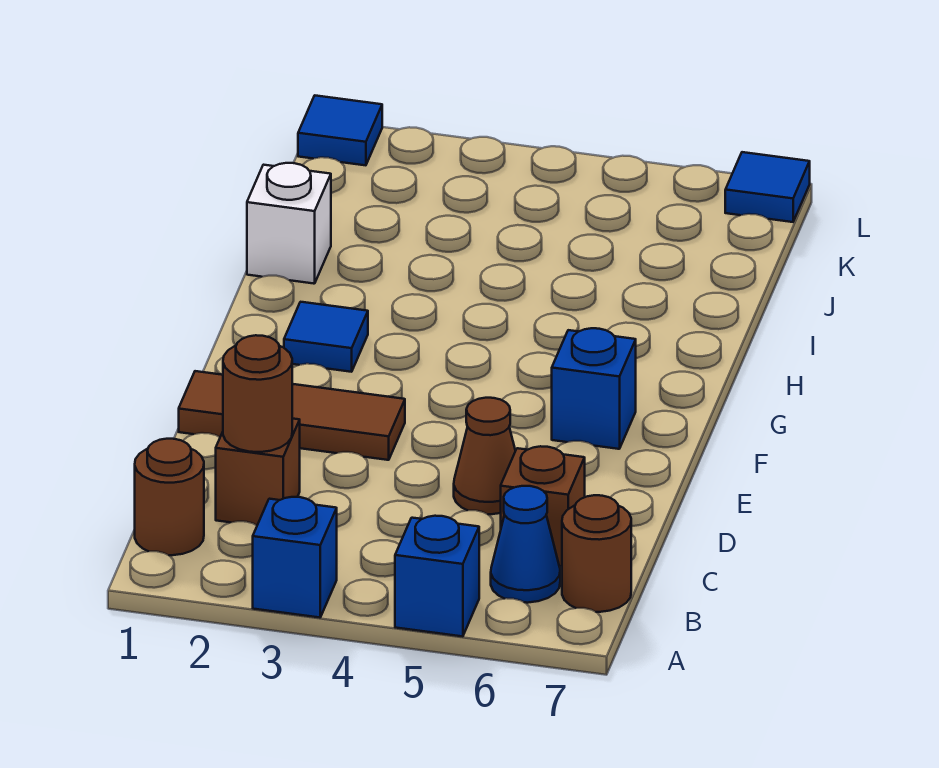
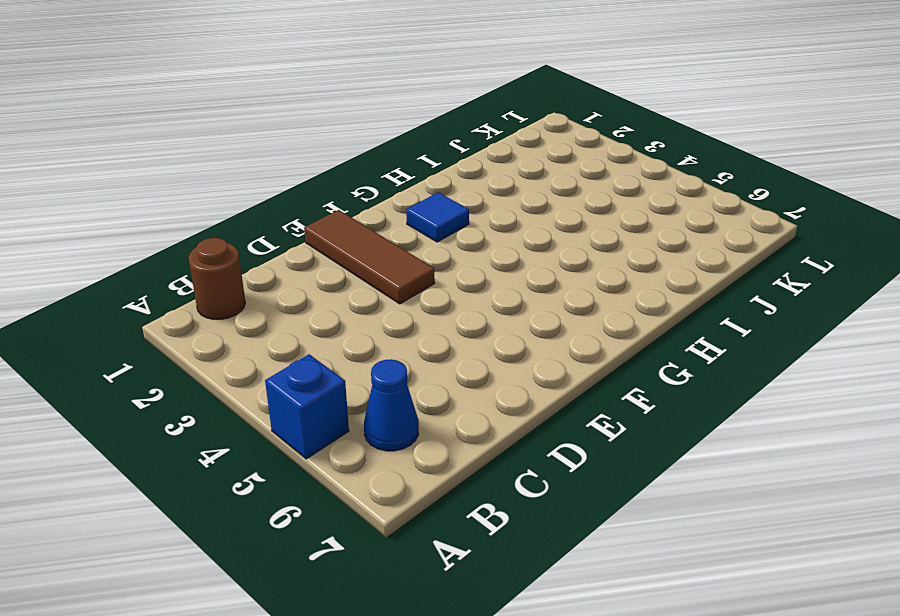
none -> blue brick A3 level 1
none -> brown round brick B7 level 1
none -> brown brick C2 level 1

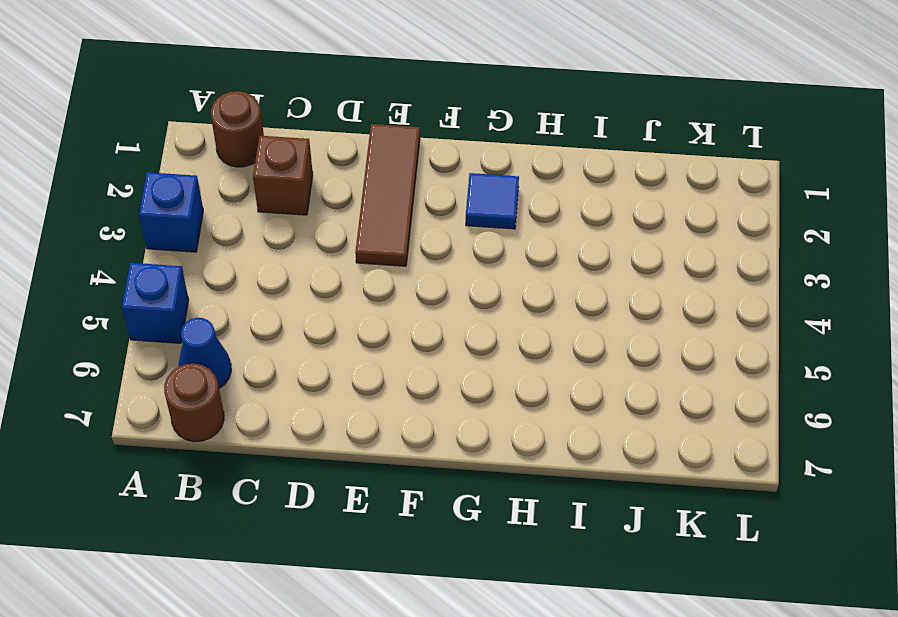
none -> brown brick C6 level 1
none -> brown cone D5 level 1
none -> blue brick F6 level 1

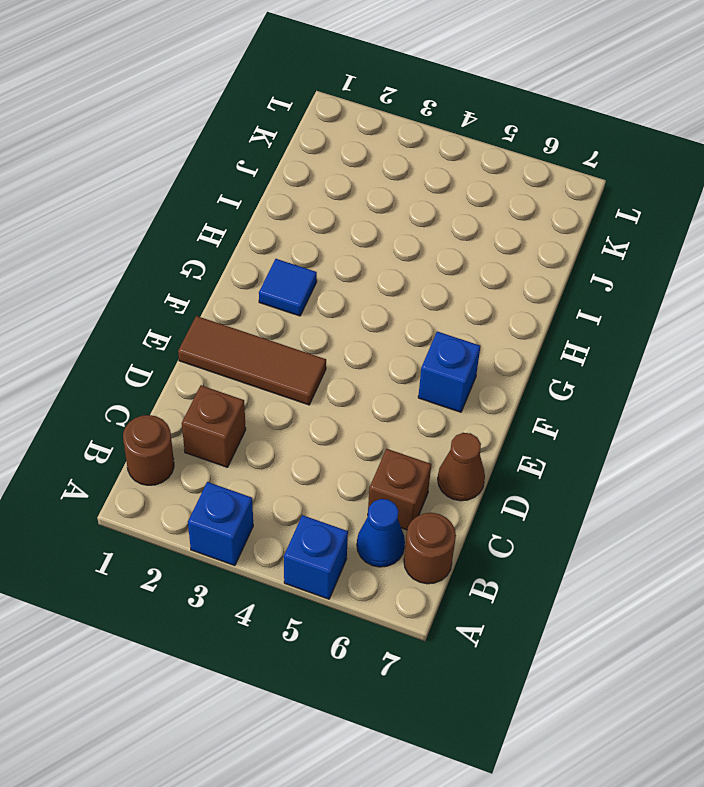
brown cone D7 level 1 -> brown cone D5 level 1
none -> white brick I1 level 1
none -> blue tile L1 level 1
none -> blue tile L7 level 1

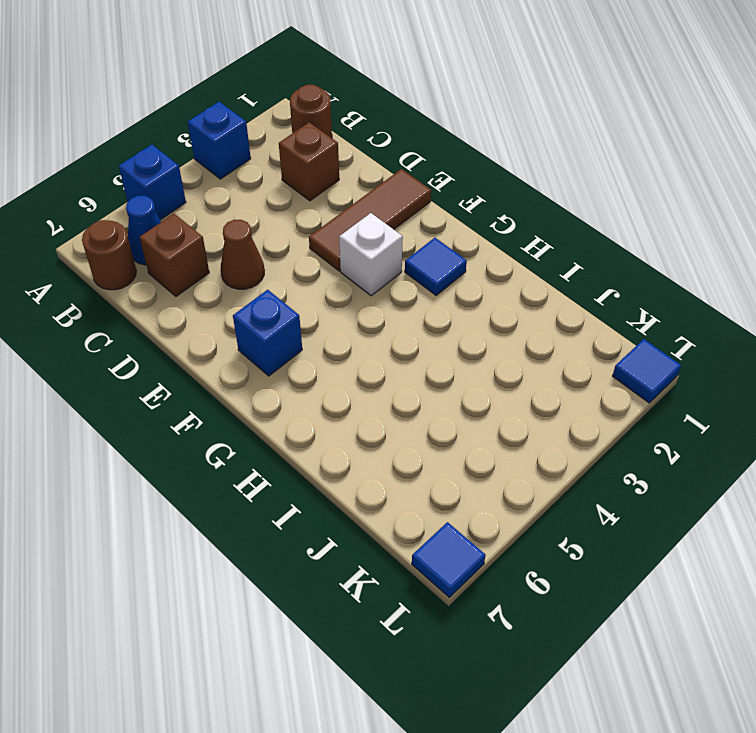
white brick F3 level 1 -> white brick I1 level 1
none -> brown round brick C2 level 2

